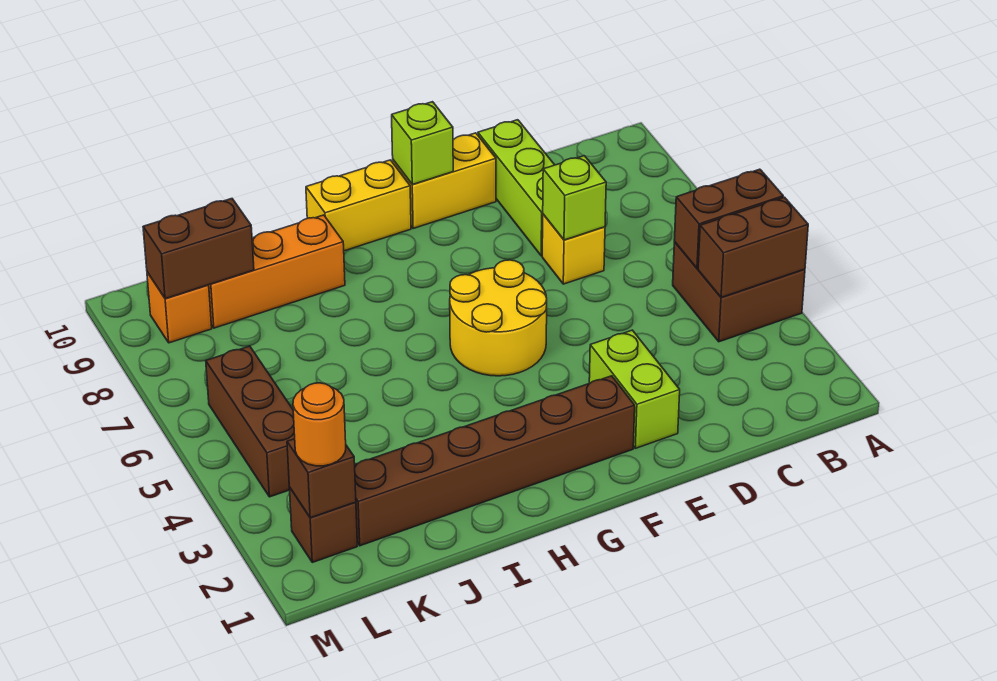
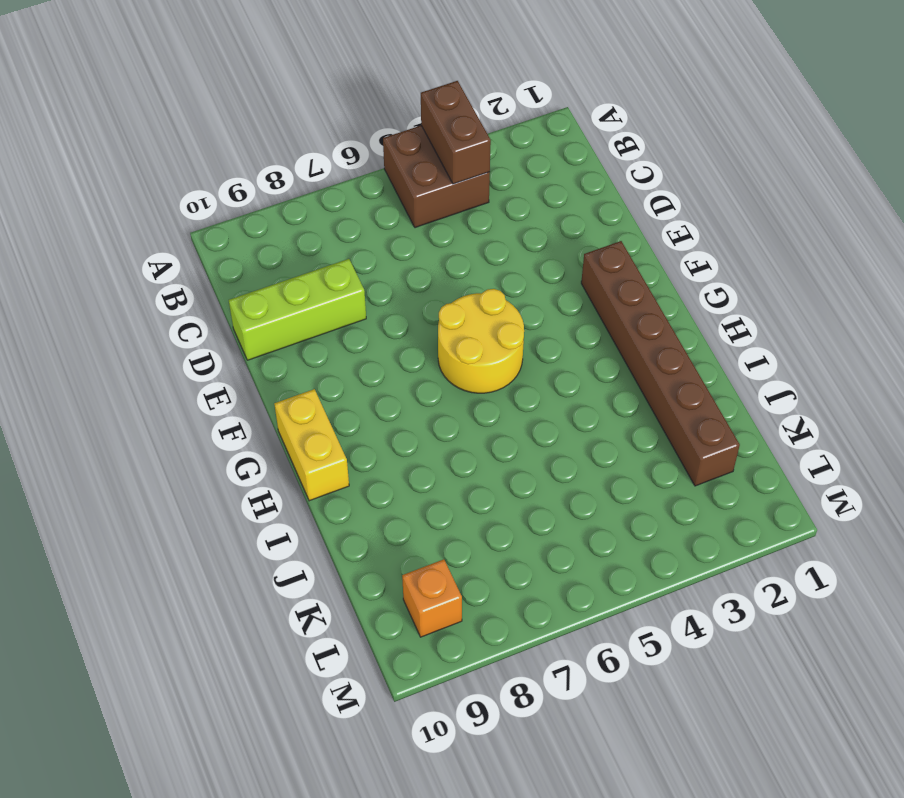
none -> yellow brick D7 level 1
none -> lime brick E2:E3 level 1
none -> yellow brick E10:F10 level 1

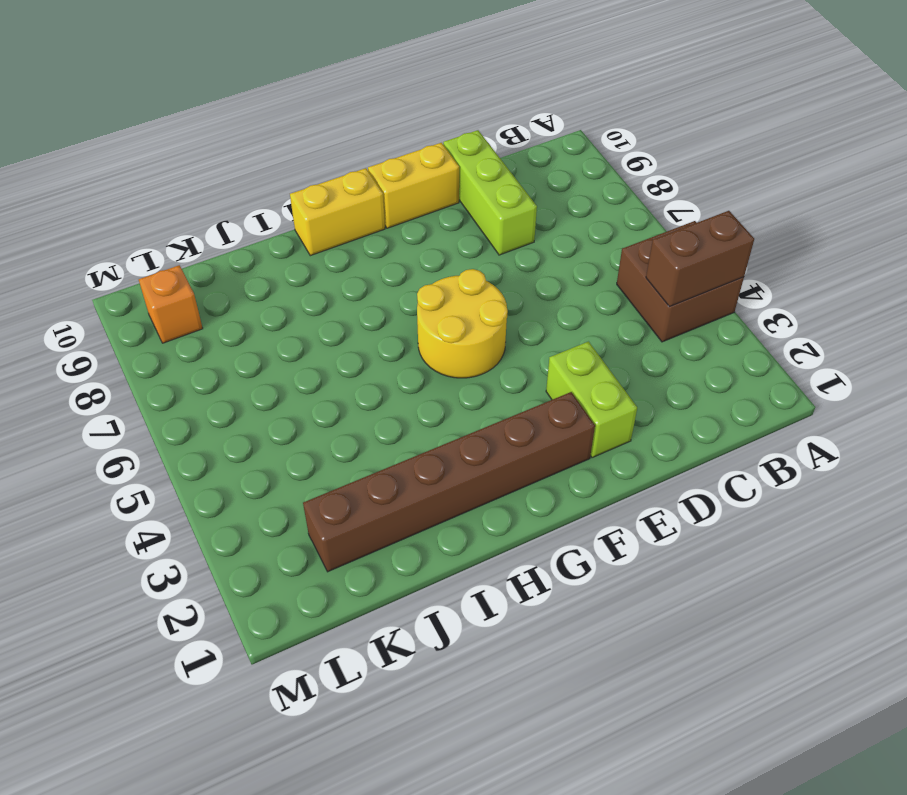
none -> yellow brick D7 level 1
none -> orange brick I9:K9 level 1
none -> brown brick L2 level 1

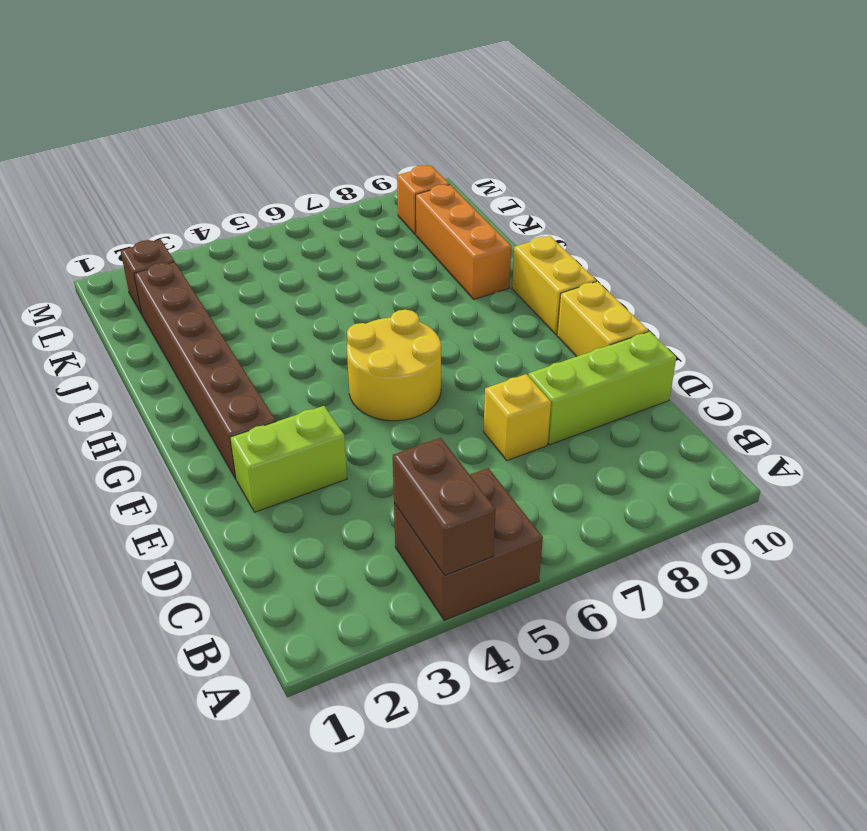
none -> brown brick L4:L6 level 1
none -> brown brick A5:B5 level 2
none -> lime brick D7 level 2

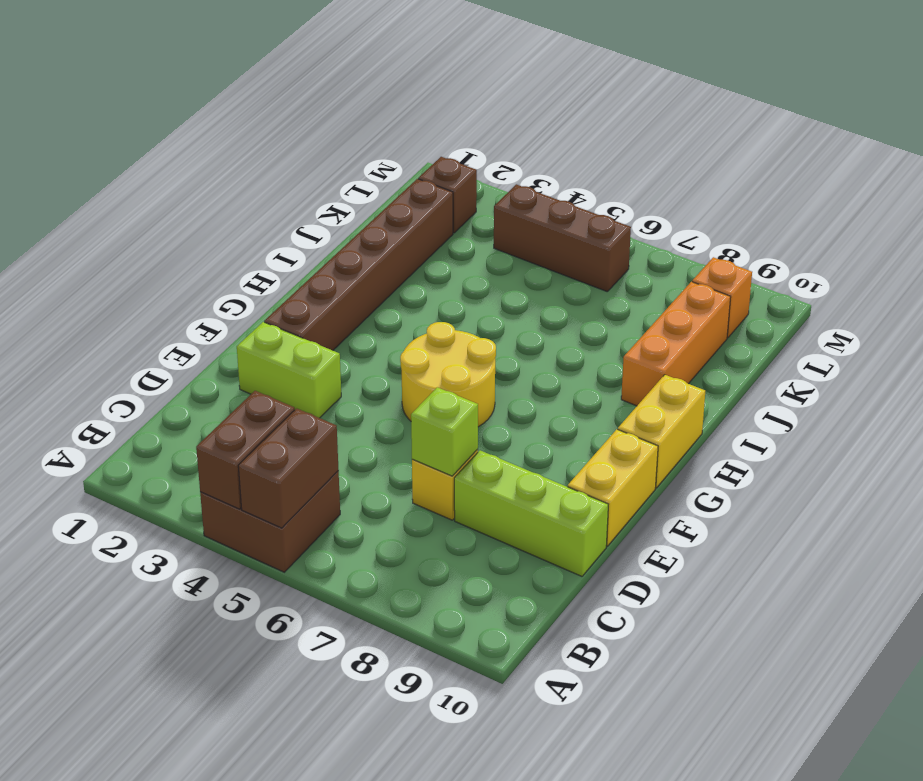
none -> lime brick F10 level 2
none -> brown brick K9:L9 level 2
none -> brown brick L2 level 2

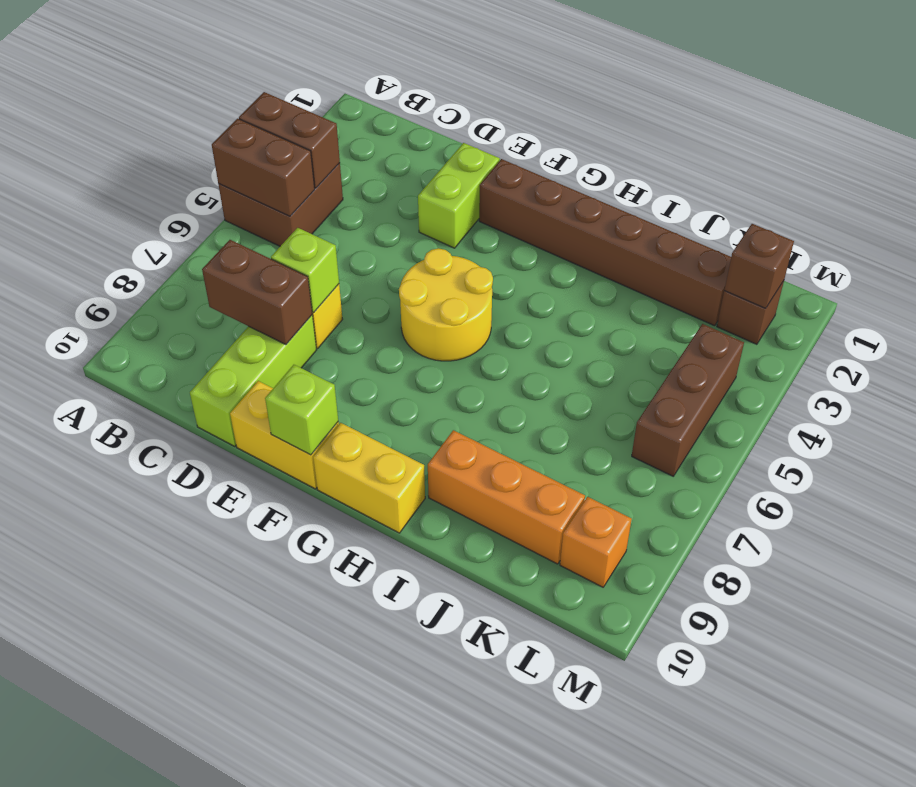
brown brick C8:D8 level 2 -> brown brick K9:L9 level 2
none -> orange round brick L2 level 3

